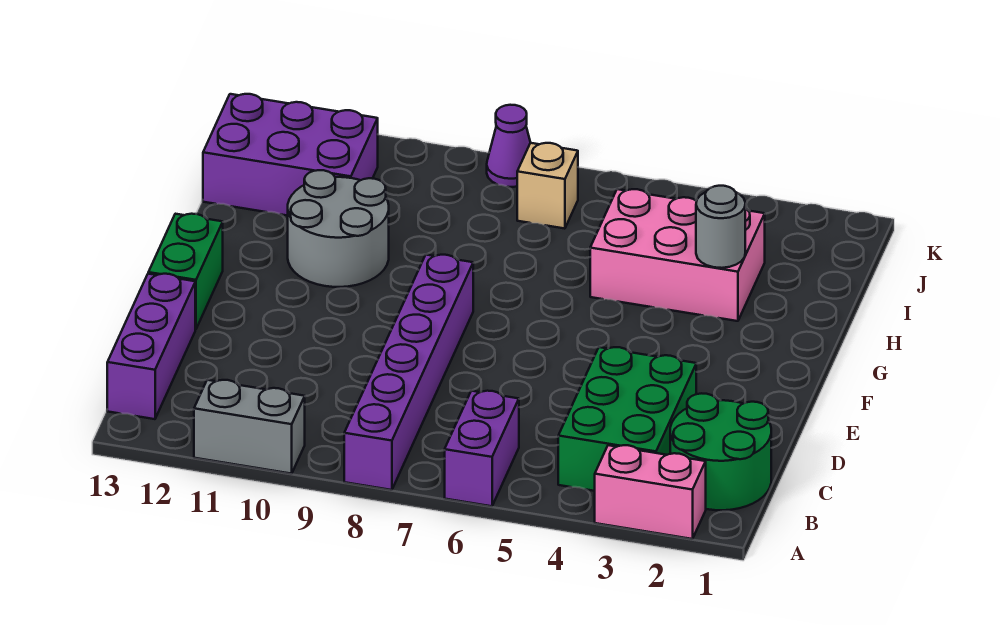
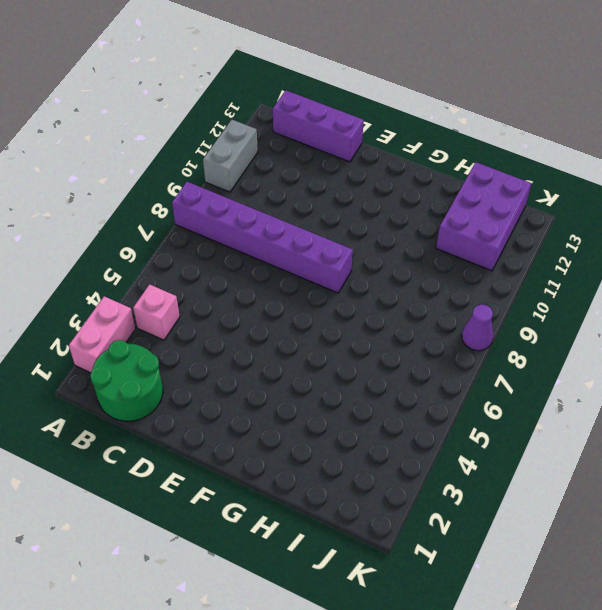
pink brick B4 level 1 -> green brick B3:D4 level 1
none -> purple brick A6:B6 level 1
none -> green brick E13:F13 level 1
none -> grey round brick G10:H11 level 1

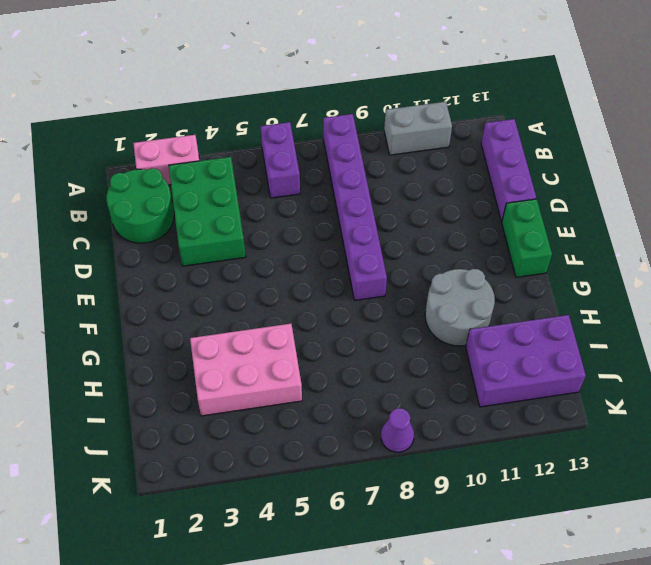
none -> tan brick J7 level 1
none -> grey round brick H3 level 2

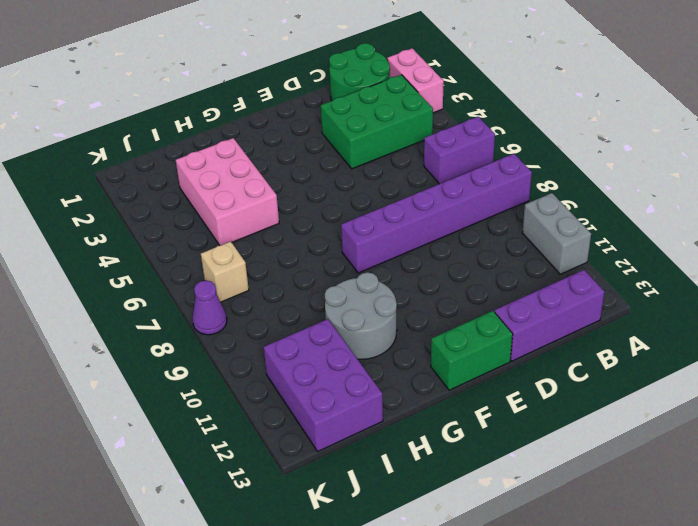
none -> grey round brick H3 level 2

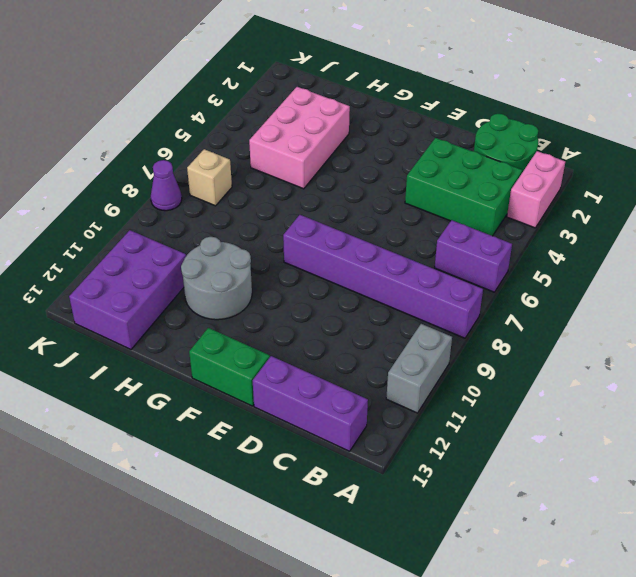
none -> grey round brick H3 level 2

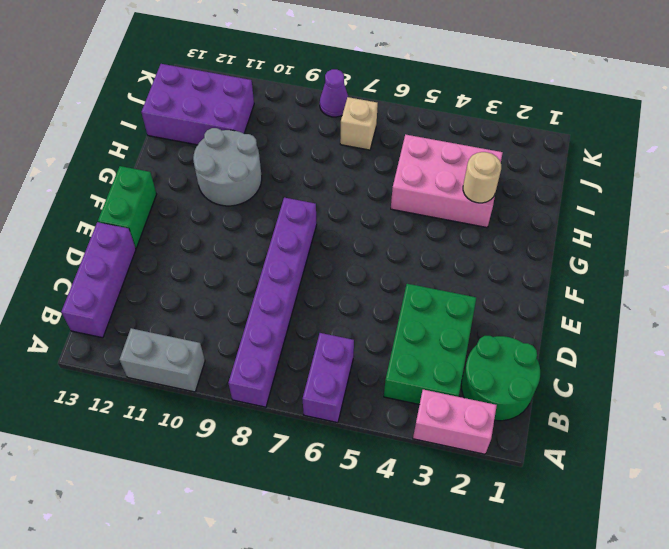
tan round brick H3 level 2 -> grey round brick H3 level 2

